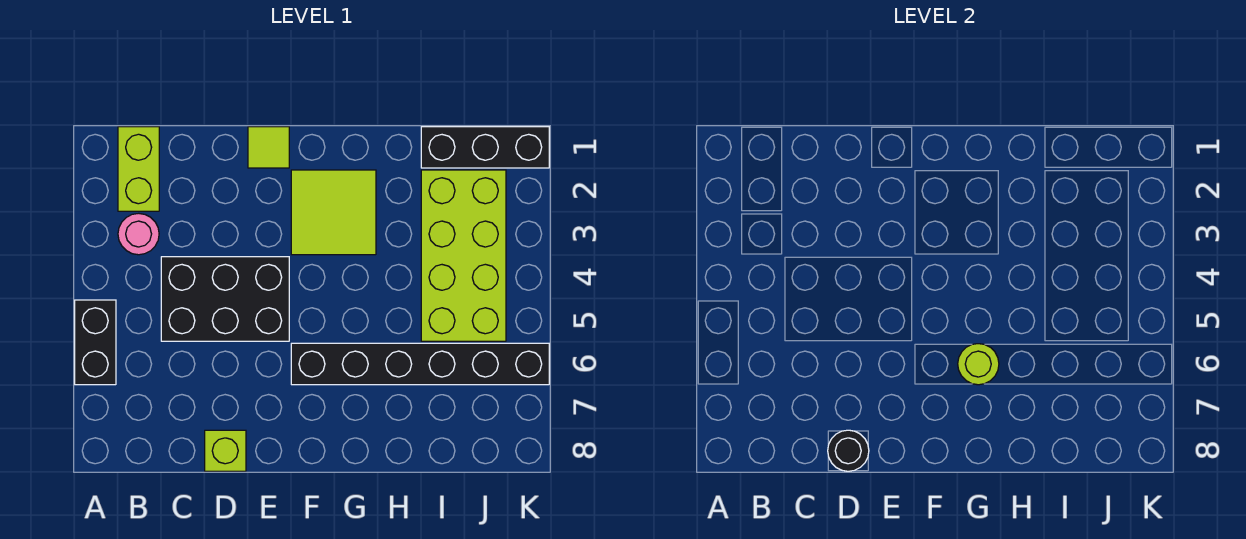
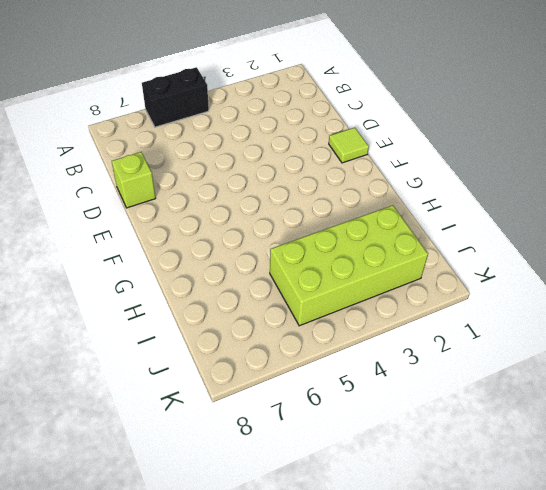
none -> lime brick B1:B2 level 1
none -> pink round brick B3 level 1
none -> black brick C4:E5 level 1

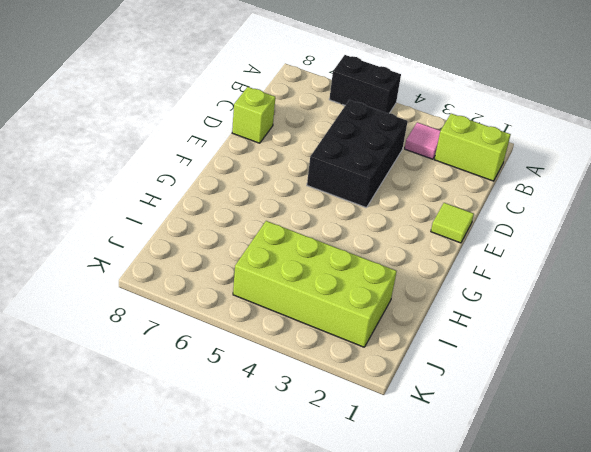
pink tile B3 level 1 -> pink round brick B3 level 1
none -> lime tile F2:G3 level 1
none -> black brick F6:K6 level 1
none -> black brick I1:K1 level 1

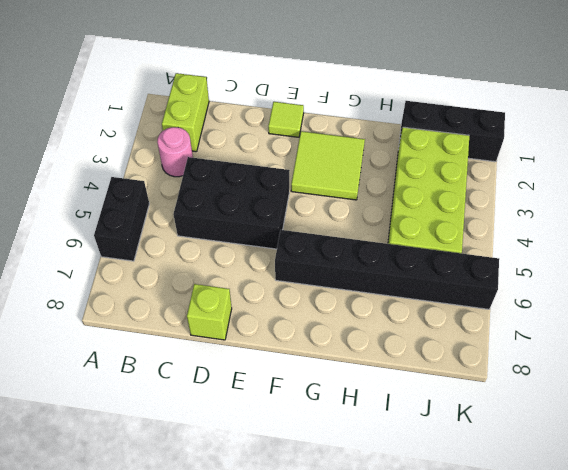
none -> black round brick D8 level 2
none -> lime round brick G6 level 2

